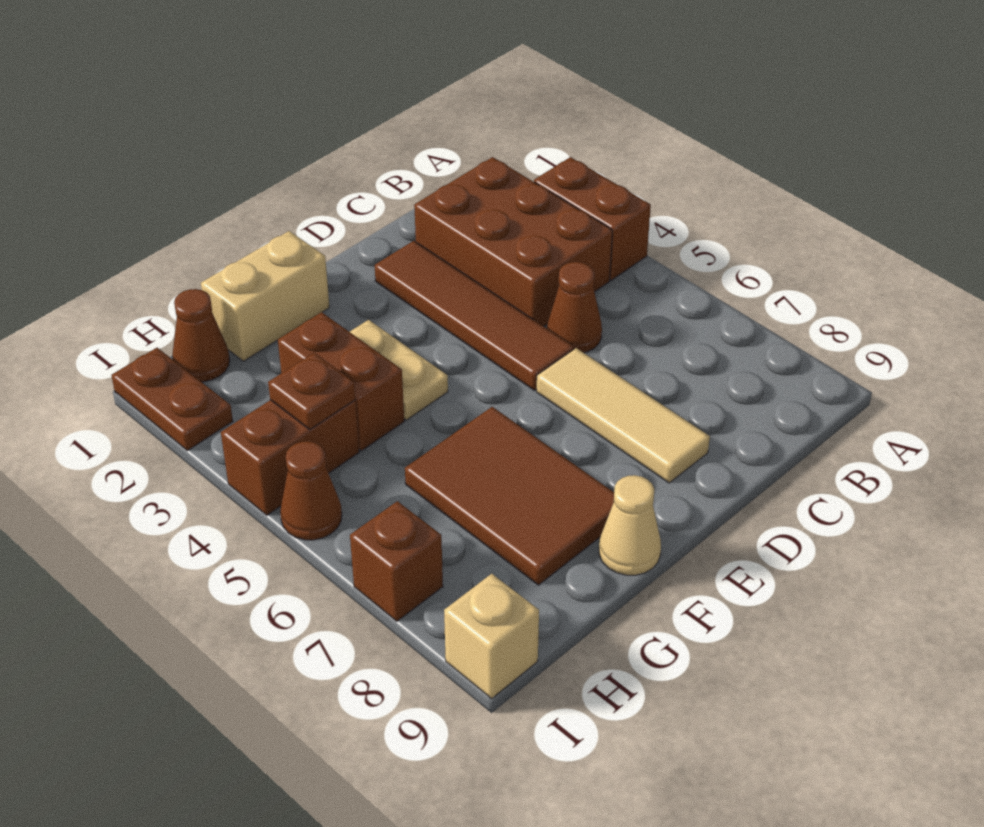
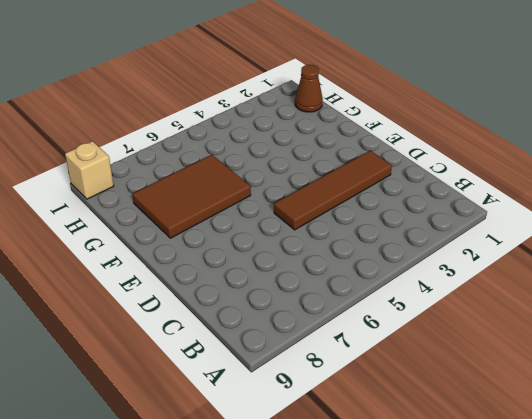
none -> brown brick A3:A4 level 1
none -> brown brick B2:C4 level 1
none -> brown cone C5 level 1

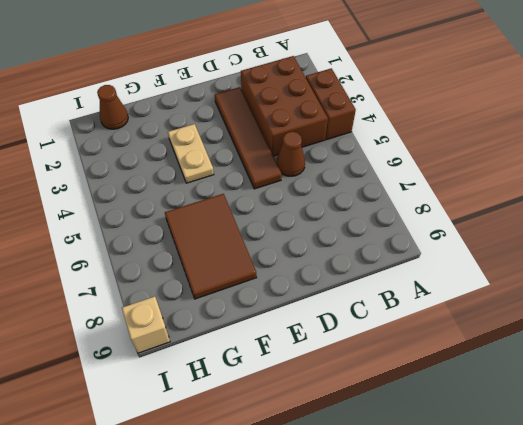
none -> tan tile D6:D8 level 1
none -> tan brick F1:G1 level 1
none -> tan cone F9 level 1

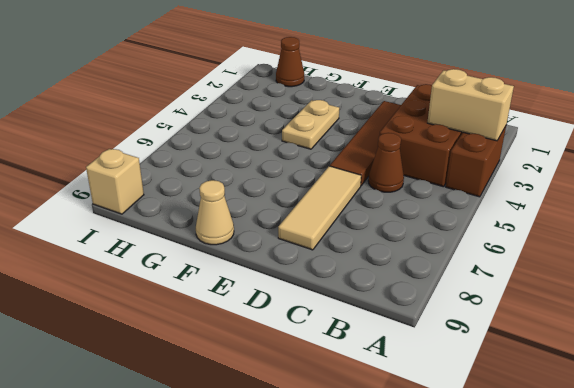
tan brick A3:B3 level 2 -> tan brick F1:G1 level 1
none -> brown tile F6:G8 level 1
none -> brown brick G3:G4 level 1
none -> brown brick H4:I4 level 1

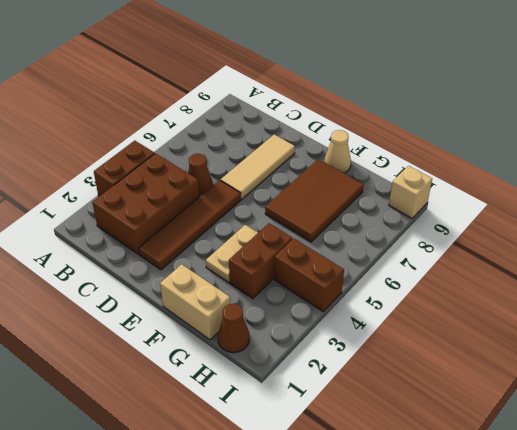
none -> brown plate I1:I2 level 1
none -> brown cone I5 level 1
none -> brown brick I7 level 1

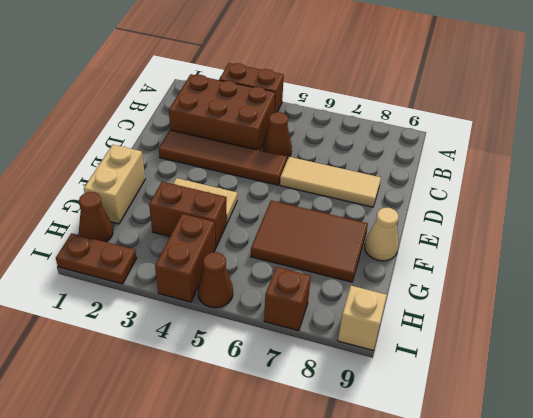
none -> brown plate H4 level 2

